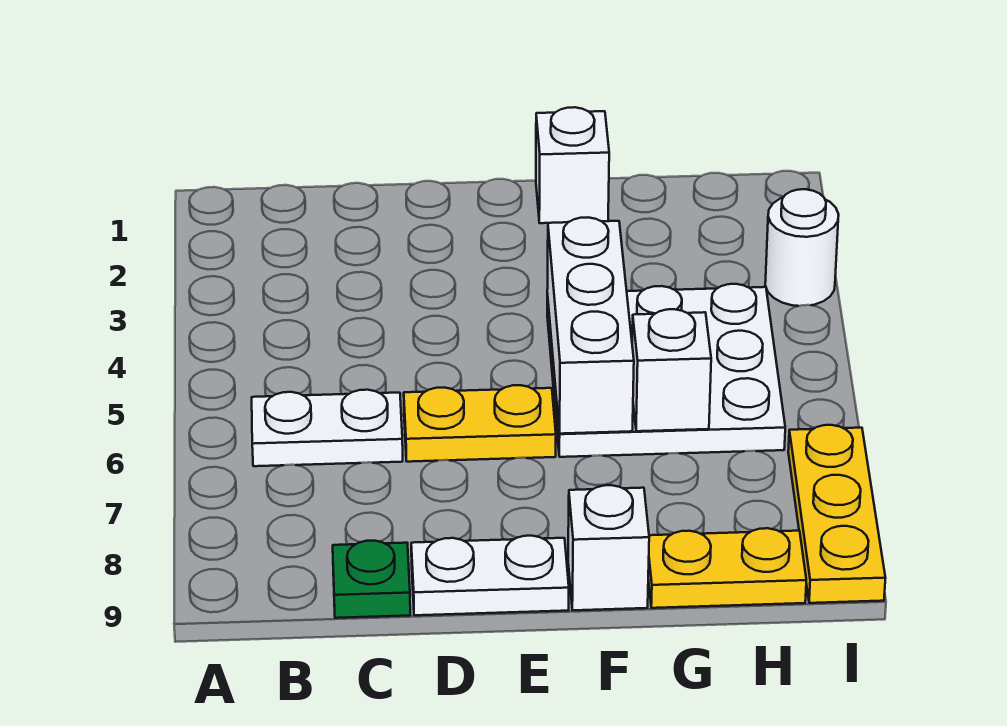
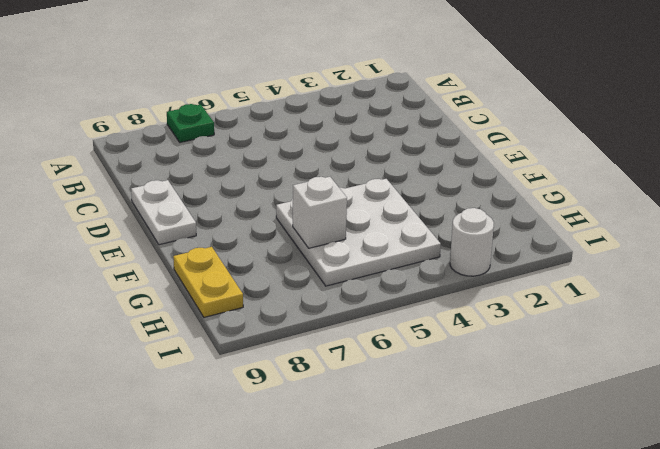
green plate A7 level 1 -> green plate C9 level 1
none -> white plate B6:C6 level 1
none -> yellow plate D6:E6 level 1
none -> white brick F1 level 1

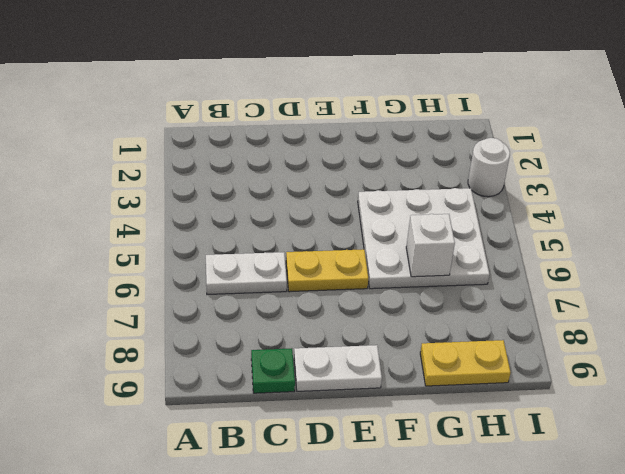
none -> white brick F1 level 1
none -> white brick F9 level 1
none -> yellow plate I7:I9 level 1

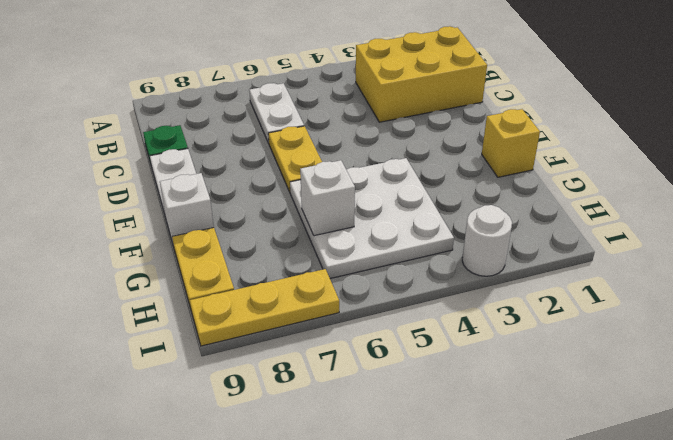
yellow brick B1:C3 level 1 -> none
yellow brick F1 level 1 -> white brick F1 level 1
none -> white brick F4:F6 level 2

